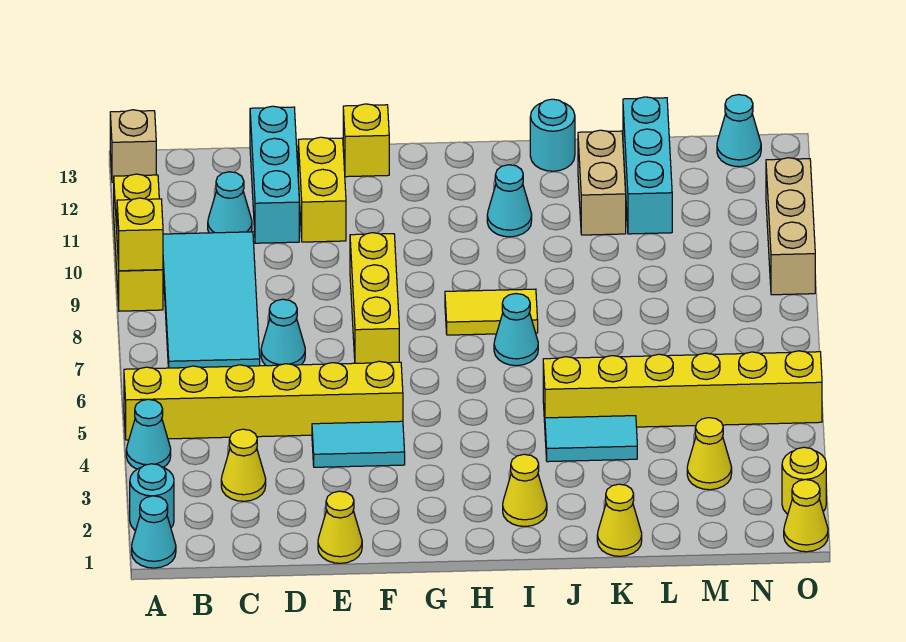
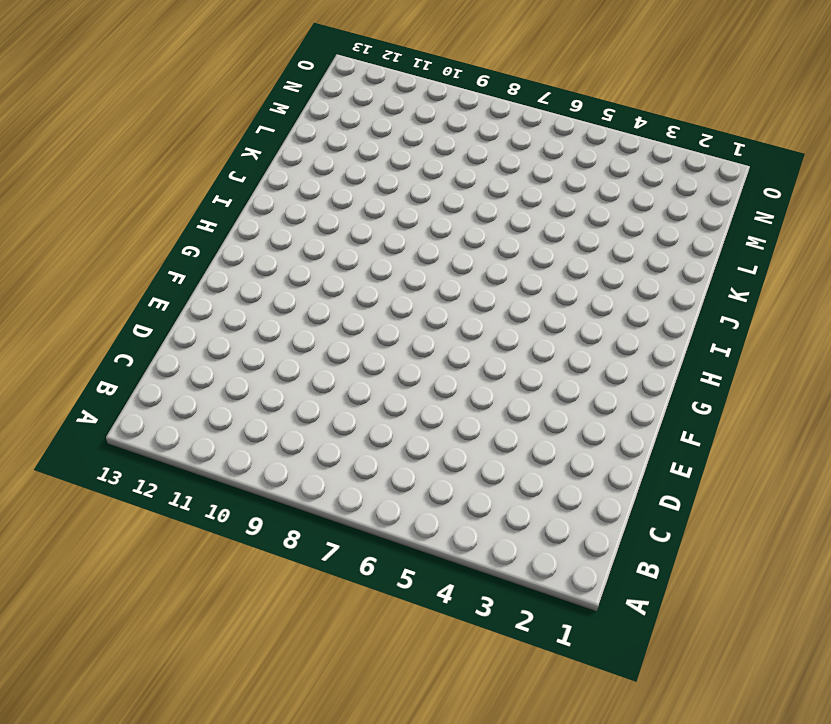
none -> cyan cone A1 level 1
none -> cyan round brick A2 level 1
none -> cyan cone A4 level 1
none -> yellow brick A5:F5 level 1

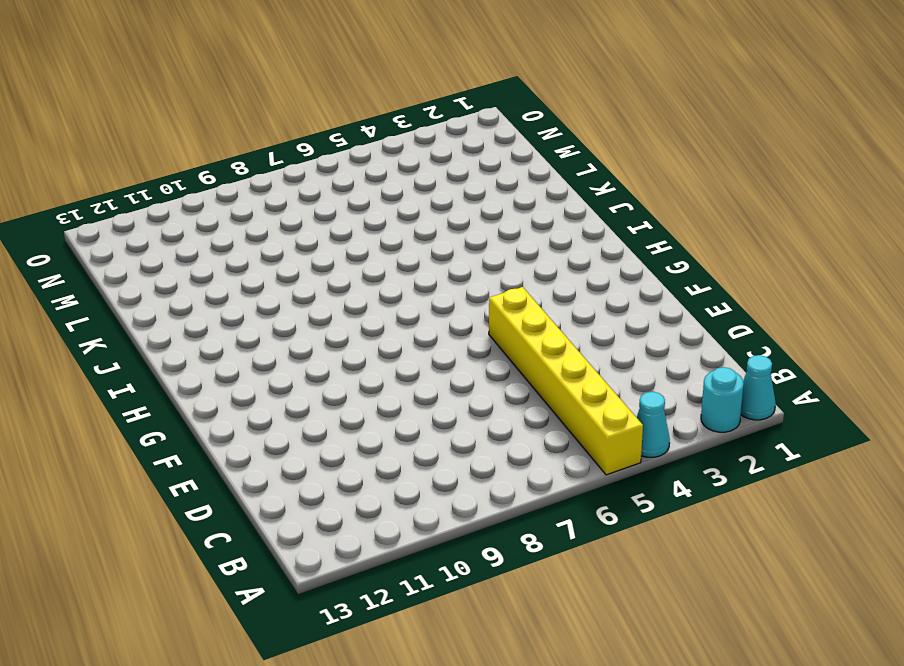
none -> yellow brick A9:A11 level 1
none -> tan brick A13 level 1
none -> cyan tile B7:C10 level 1
none -> yellow cone C3 level 1

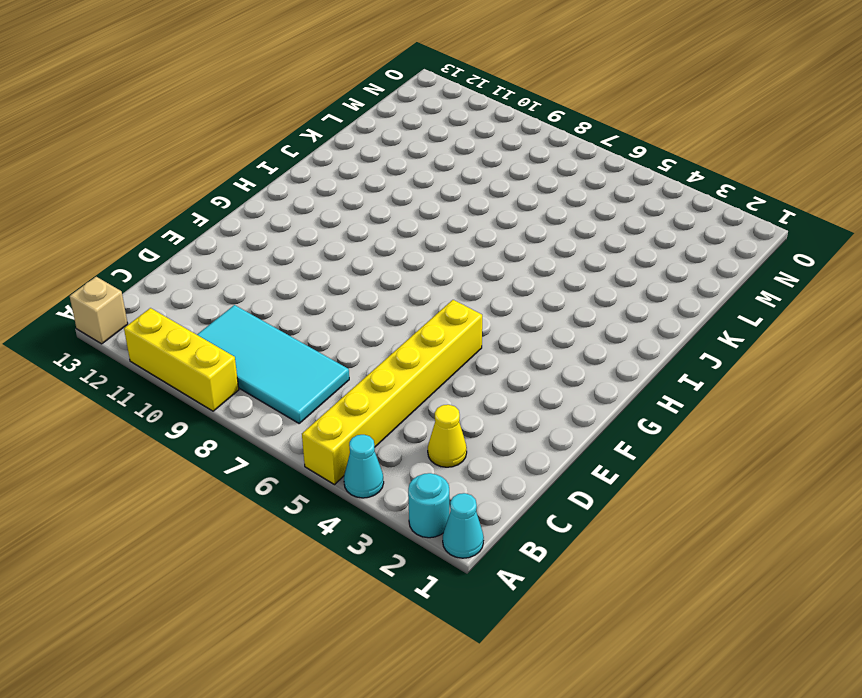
none -> cyan cone C11 level 1
none -> cyan cone D7 level 1
none -> cyan brick D11:D13 level 1
none -> yellow cone E1 level 1

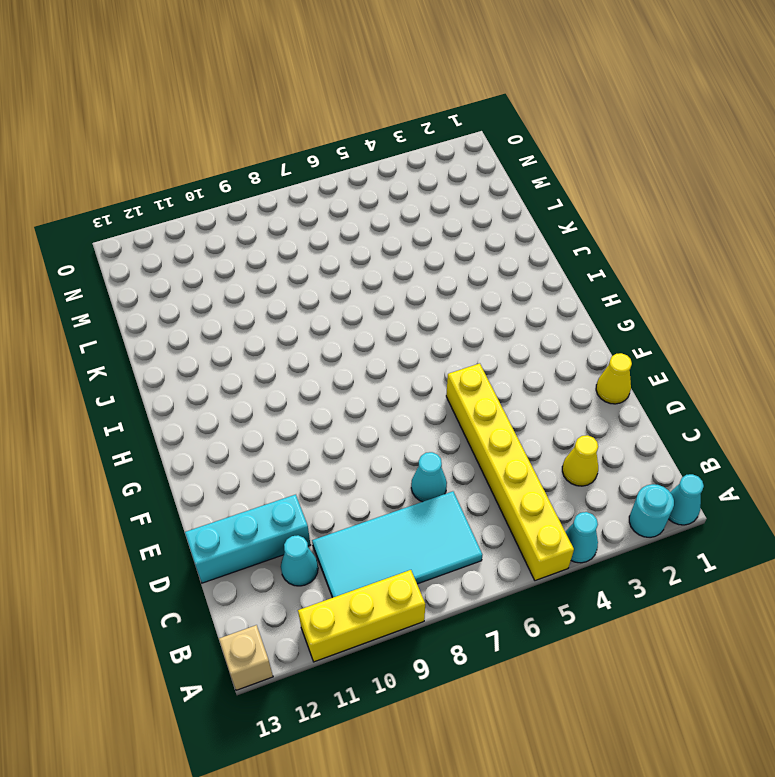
none -> cyan tile E4:F4 level 1
none -> yellow brick E11:E12 level 1
none -> yellow brick F7:F9 level 1
none -> yellow brick F13 level 1

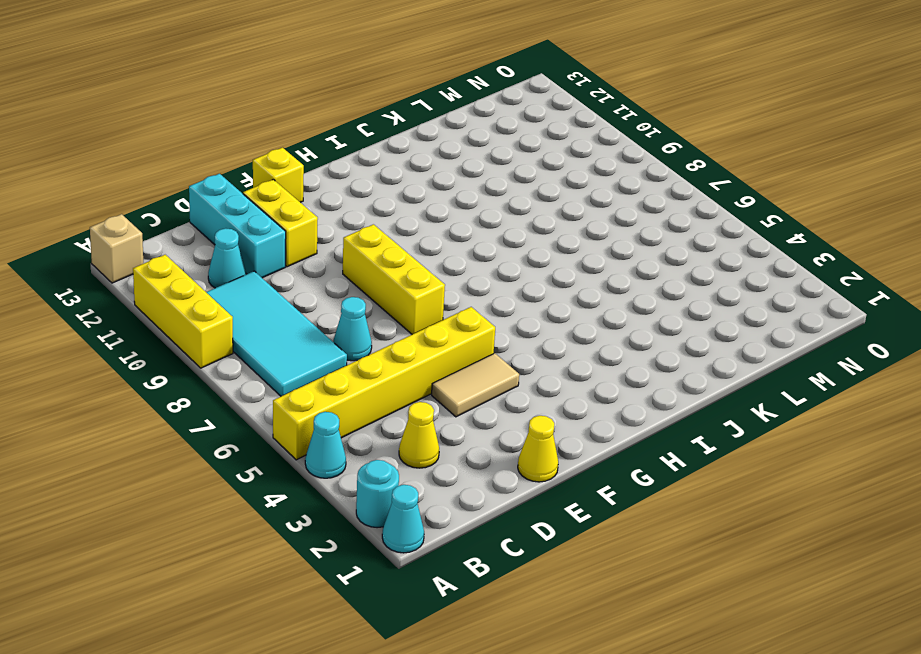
tan tile E4:F4 level 1 -> cyan tile E4:F4 level 1
none -> yellow tile H8:I8 level 1
none -> yellow cone I2 level 1
none -> cyan cone I7 level 1
none -> cyan cone I11 level 1

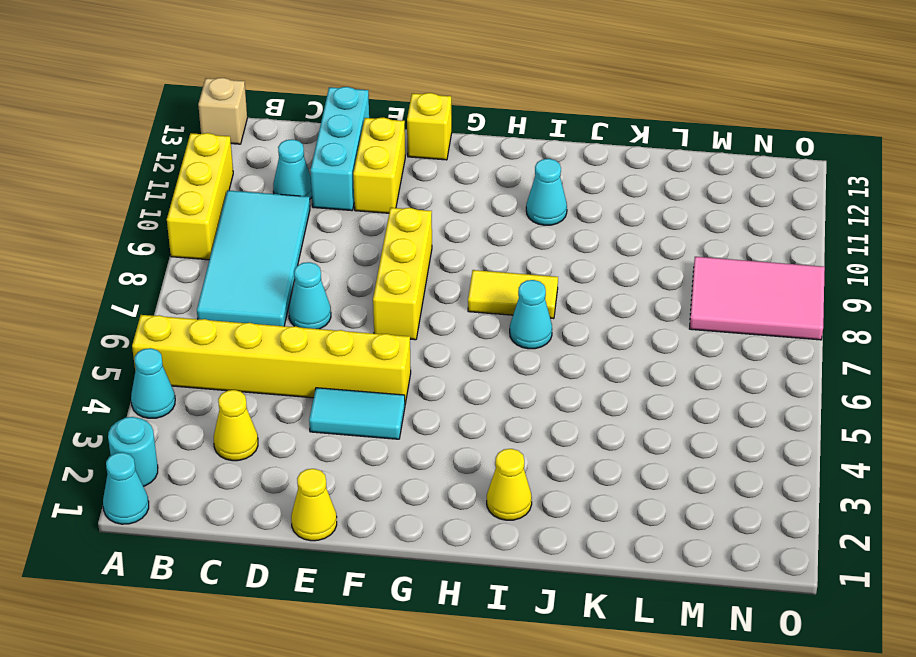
pink tile M8:O9 level 1 -> tan brick O9:O11 level 1
none -> cyan tile J4:K4 level 1
none -> yellow brick J5:O5 level 1
none -> cyan round brick J13 level 1
none -> yellow cone K1 level 1

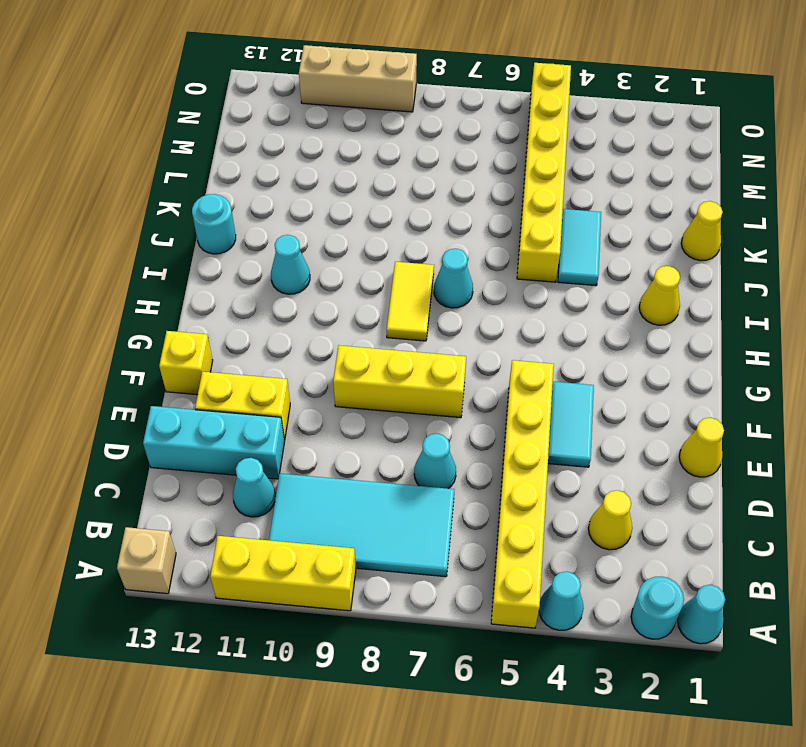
none -> tan brick K11:K12 level 1
none -> cyan brick L11:L13 level 1
none -> yellow cone M3 level 1
none -> cyan cone N13 level 1

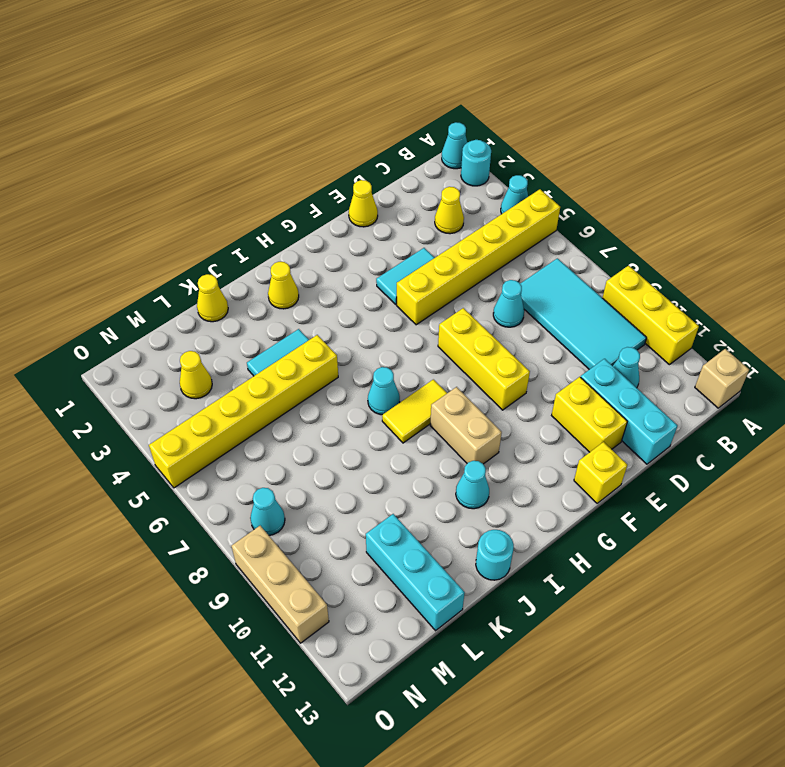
tan brick H9:H10 level 1 -> tan brick K11:K12 level 1
cyan cone N8 level 1 -> cyan cone N13 level 1
none -> yellow cone O1 level 1
none -> yellow round brick O2 level 1
none -> yellow brick A9 level 2

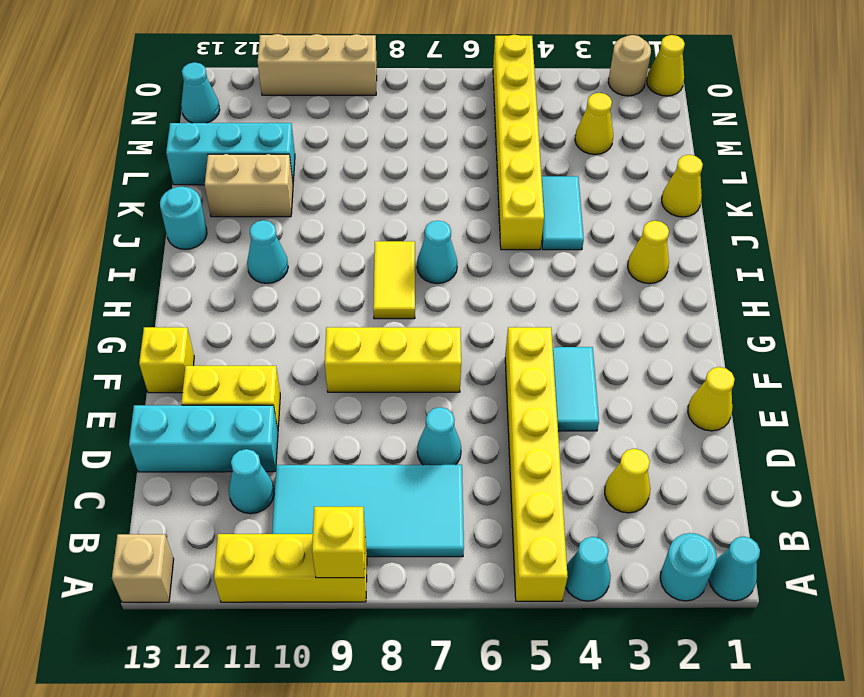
tan round brick O2 level 1 -> yellow round brick O2 level 1

